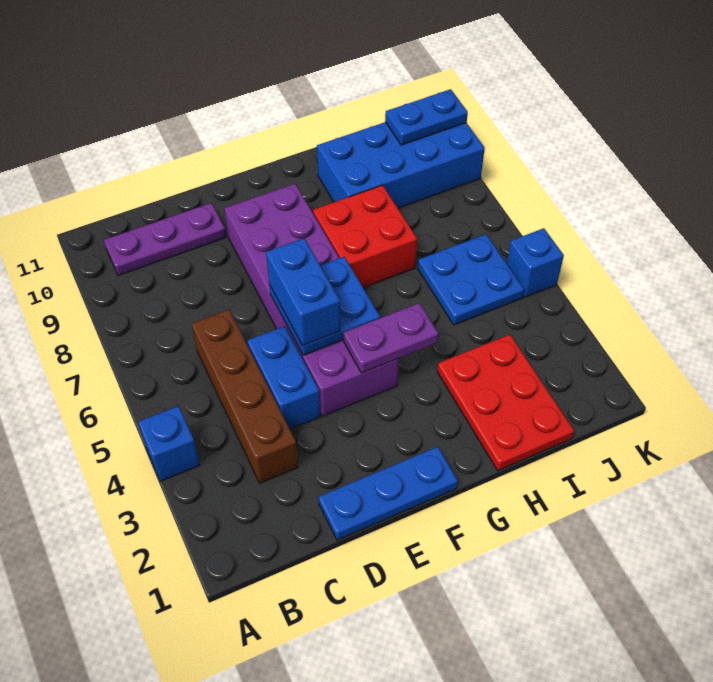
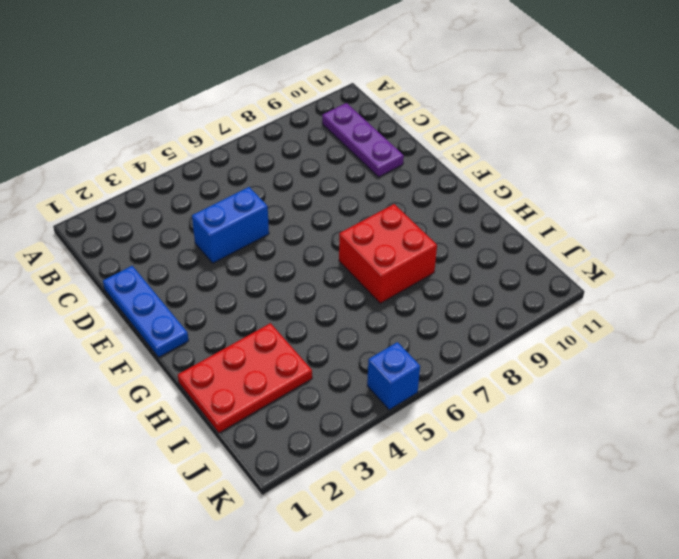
none -> blue brick A4 level 1
none -> brown brick C3:C6 level 1
none -> purple brick E4:F9 level 1

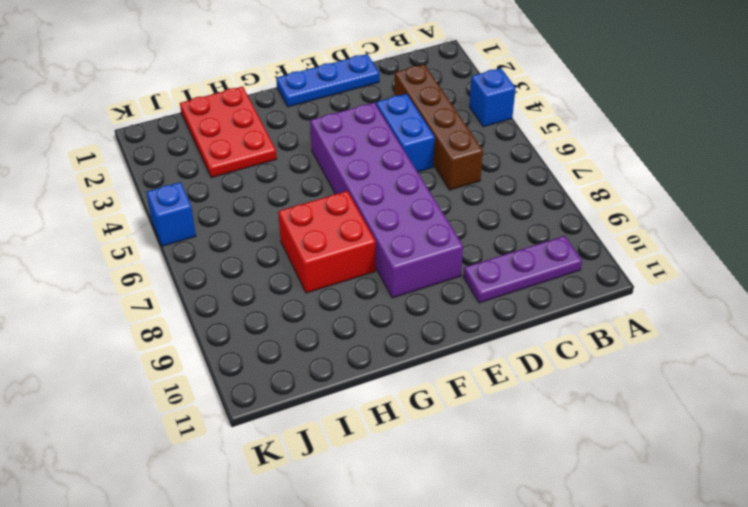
none -> blue brick H9:K10 level 1
none -> blue plate I5:J6 level 1
none -> blue plate E5:F6 level 2

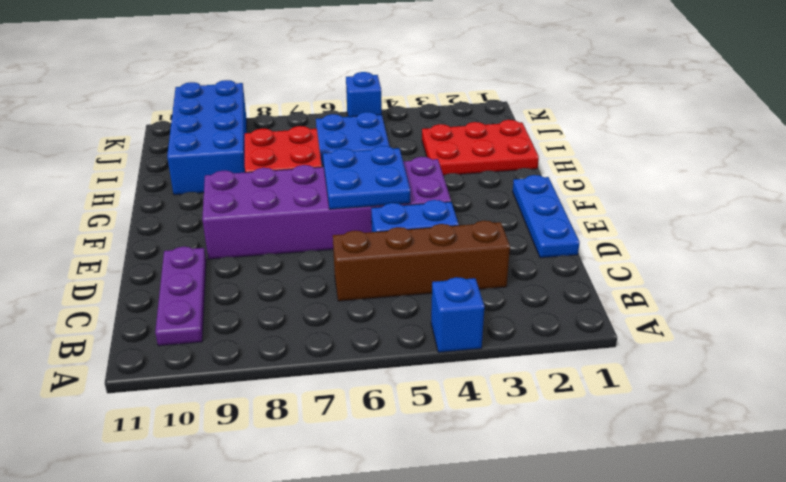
none -> purple plate F4:G4 level 2
none -> blue plate J10:K10 level 2
none -> blue brick E5:E6 level 3

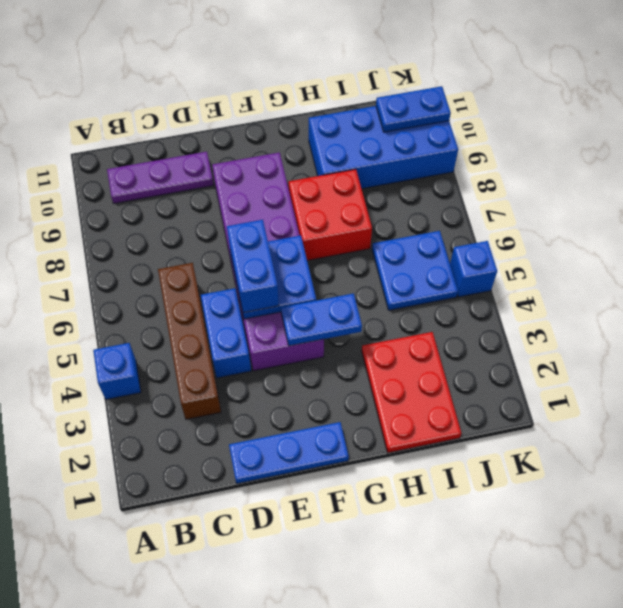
blue plate F4:G4 level 2 -> purple plate F4:G4 level 2

